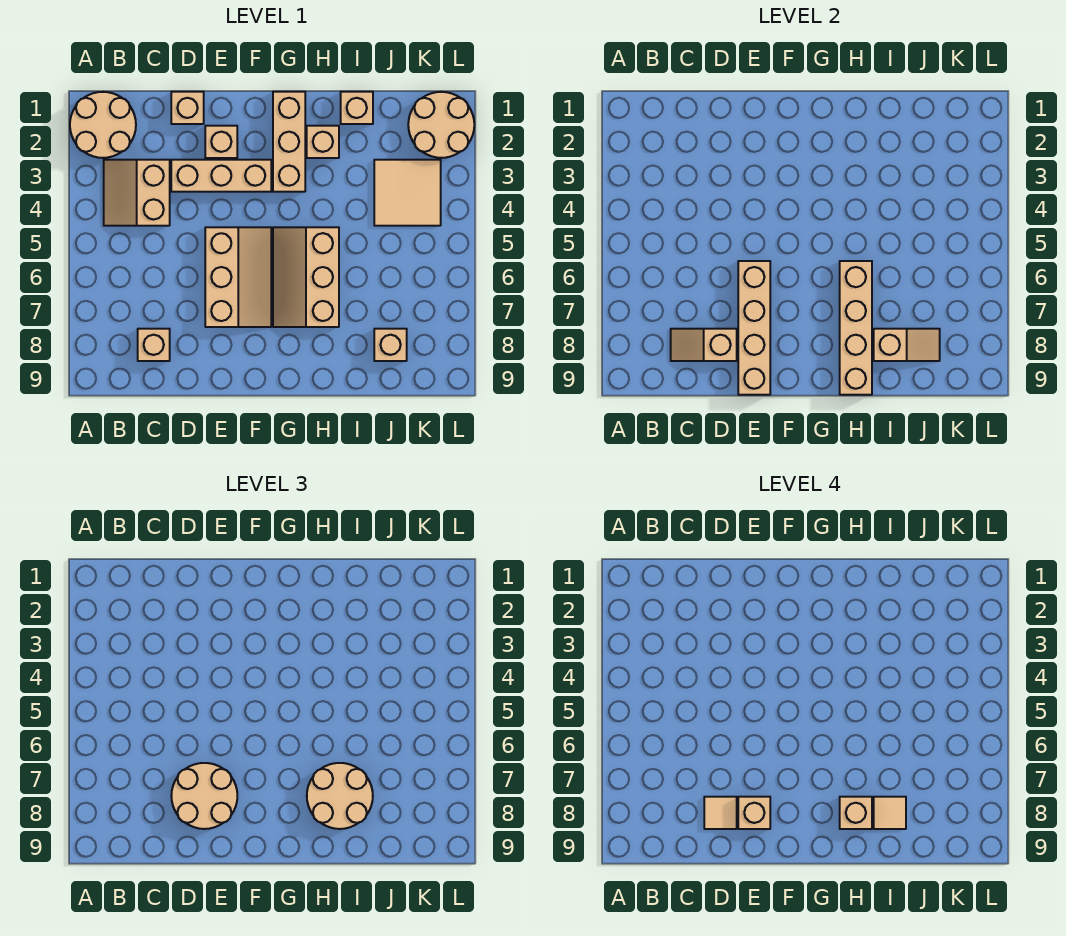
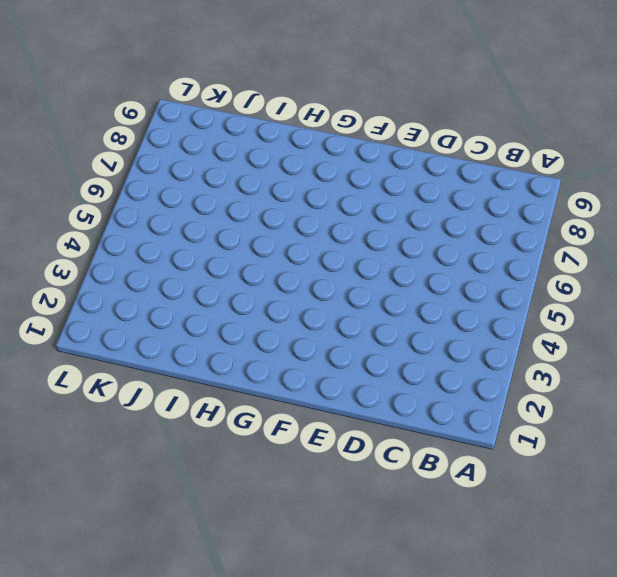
none -> tan round brick A1:B2 level 1
none -> tan slope B3:C4 level 1 top C
none -> tan brick C8 level 1

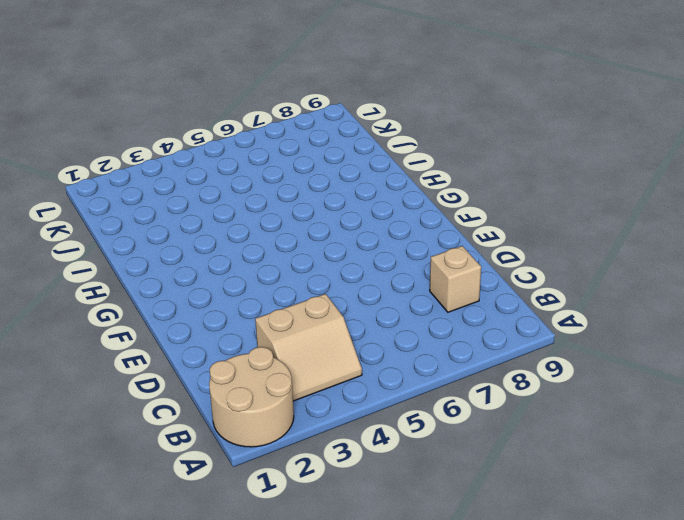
none -> tan brick D1 level 1
none -> tan brick D3:F3 level 1
none -> tan brick E2 level 1

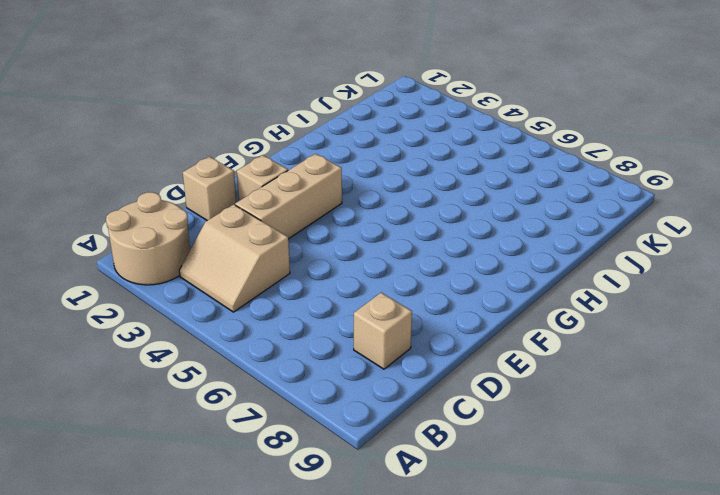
none -> tan slope E5:F7 level 1 top E
none -> tan brick G1:G3 level 1
none -> tan slope G5:H7 level 1 top H

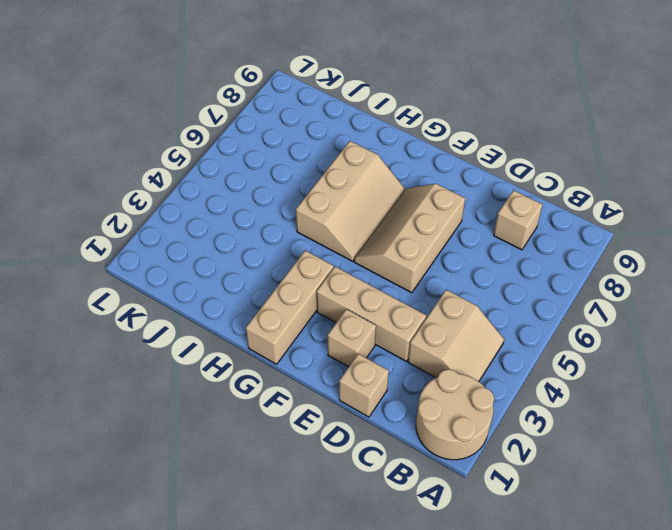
none -> tan brick H2 level 1
none -> tan brick I1 level 1
none -> tan tile J3:K4 level 1

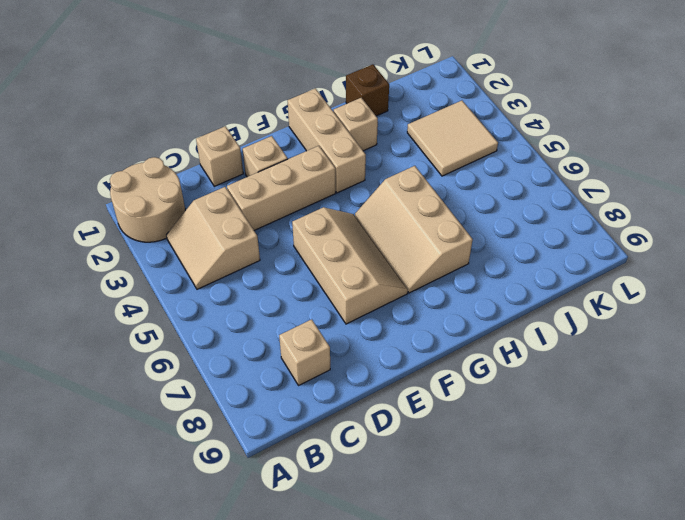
brown brick I1 level 1 -> tan brick I1 level 1
none -> tan brick J8 level 1
none -> tan round brick K1:L2 level 1
none -> tan slope C8:D8 level 2 top D

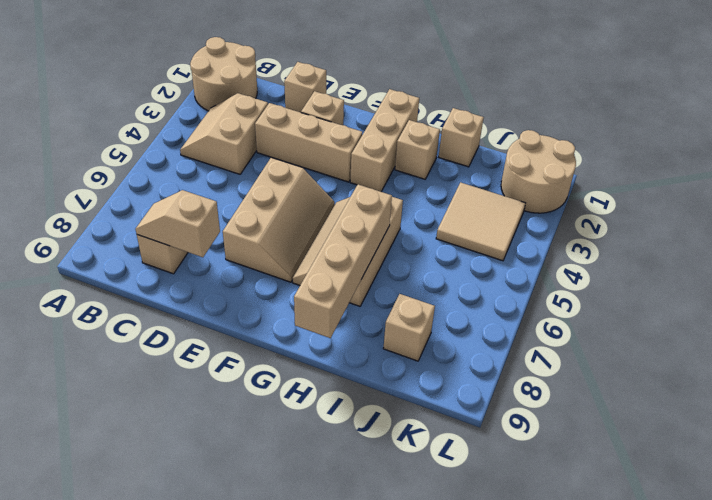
none -> tan brick E6:E9 level 2
none -> tan slope I8:J8 level 2 top I
none -> tan round brick D7:E8 level 3

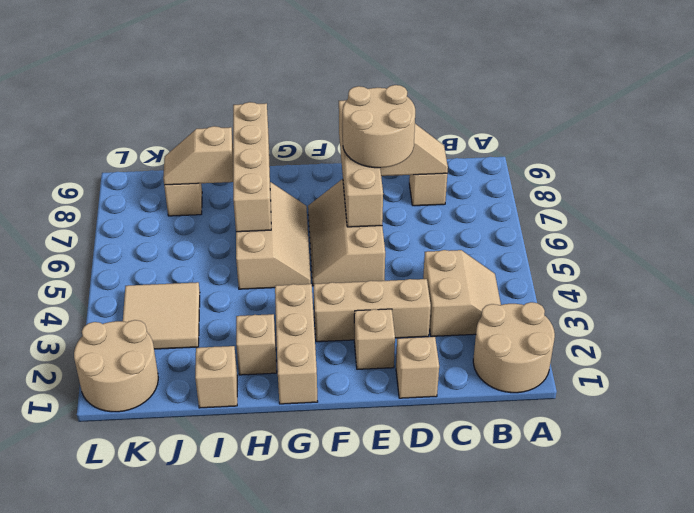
none -> tan round brick H7:I8 level 3
none -> tan tile D8 level 4
none -> tan brick E8 level 4

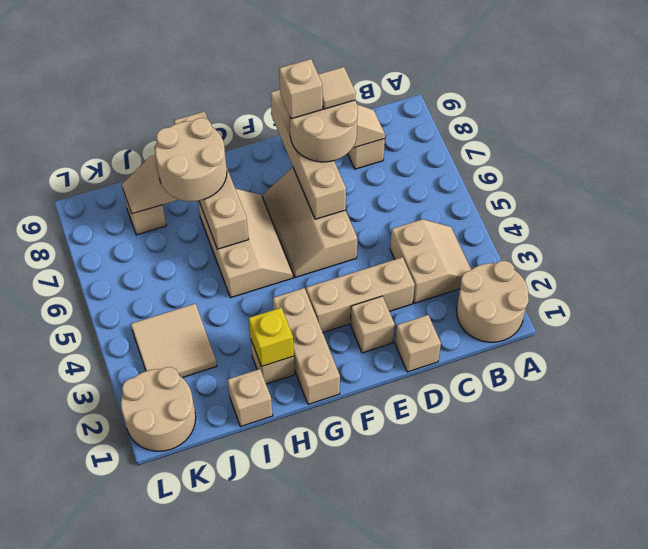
yellow brick H2 level 2 -> none
none -> tan brick H8 level 4
none -> tan tile I8 level 4

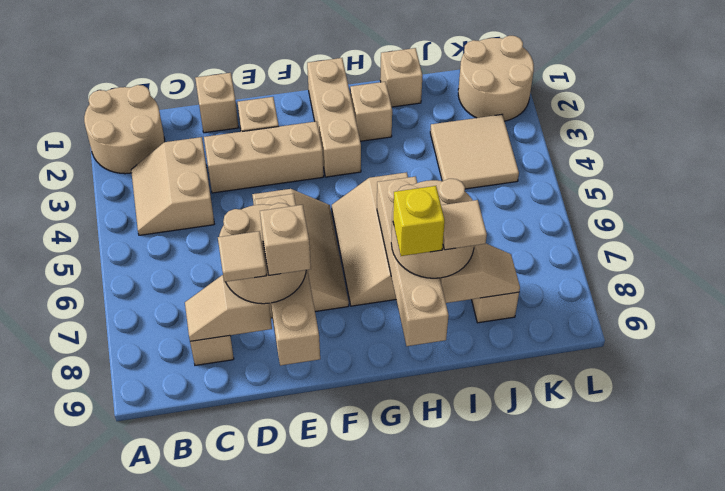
yellow brick H8 level 4 -> tan brick H8 level 4

